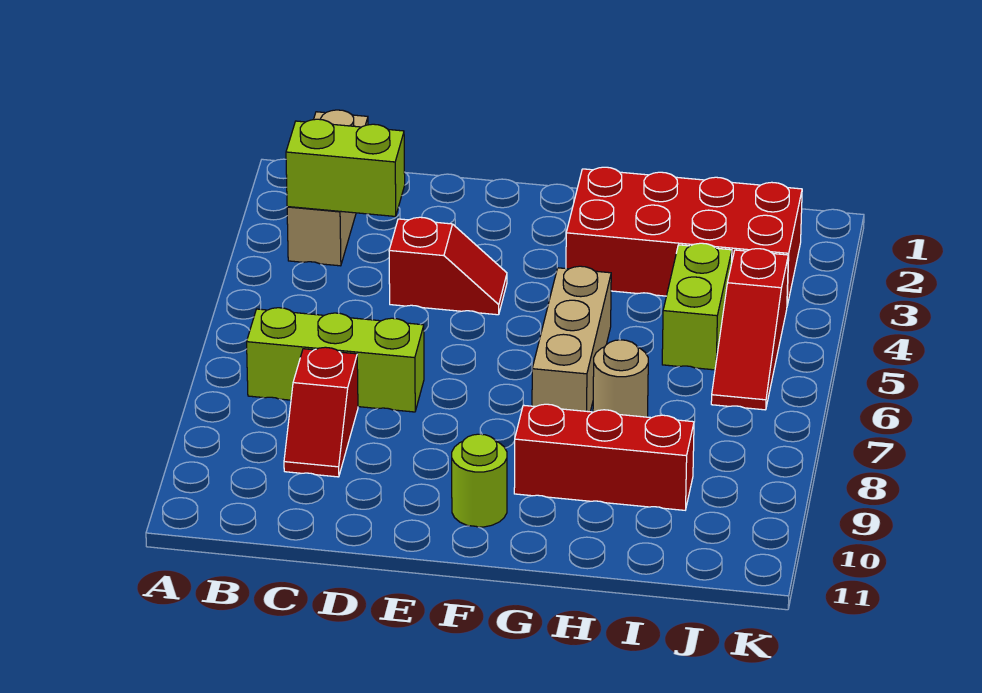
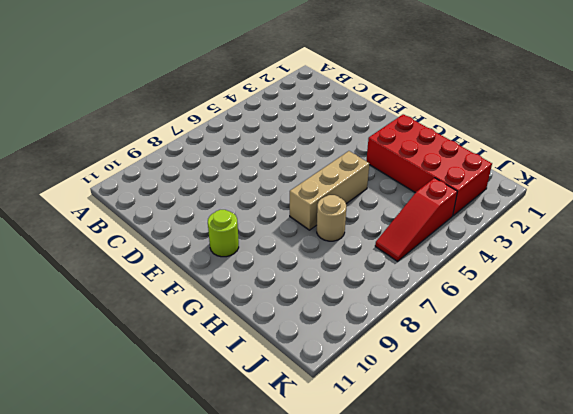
none -> tan brick B1:B3 level 1
none -> lime brick B7:D7 level 1
none -> red slope C8:C9 level 1 top 8

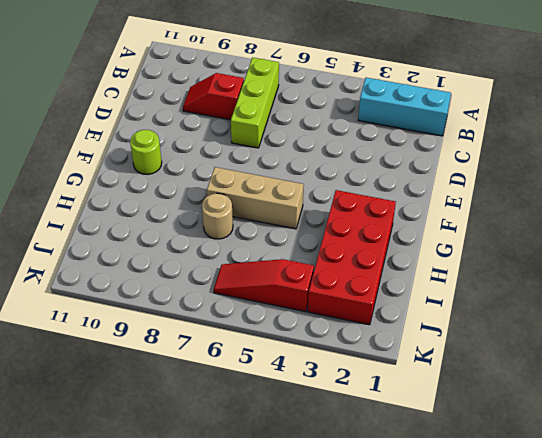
cyan brick B1:B3 level 1 -> tan brick B1:B3 level 1
none -> red slope D4:E4 level 1 top D
none -> red brick G9:I9 level 1
none -> lime brick I4:I5 level 1

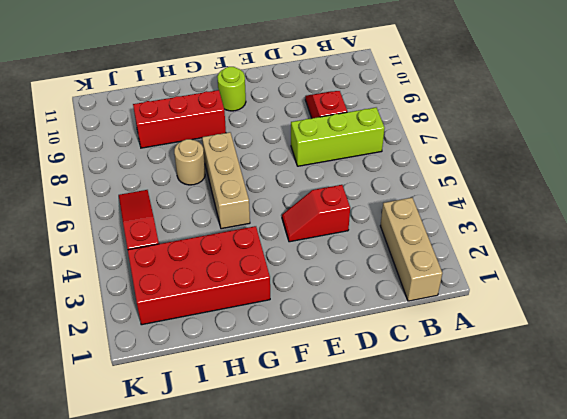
none -> lime brick I4:I5 level 1
none -> lime brick B3:C3 level 2

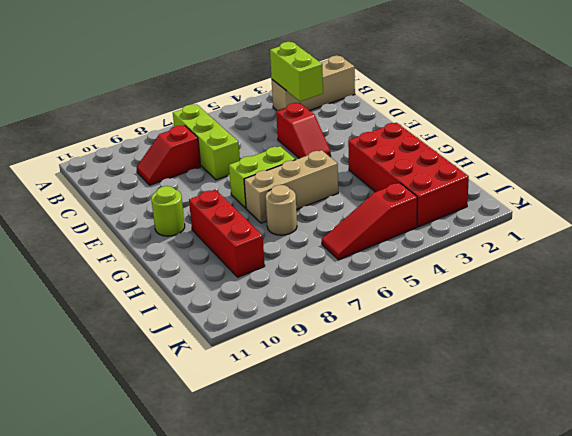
lime brick F6:F7 level 1 -> lime brick I4:I5 level 1

